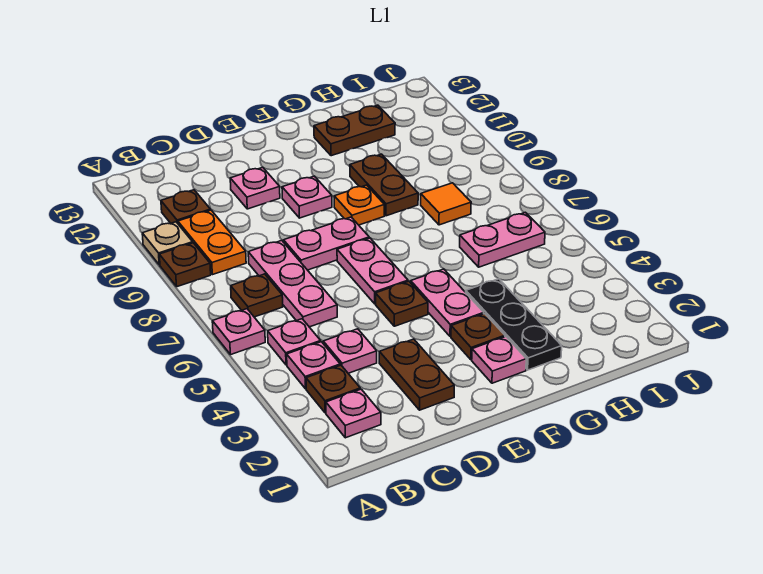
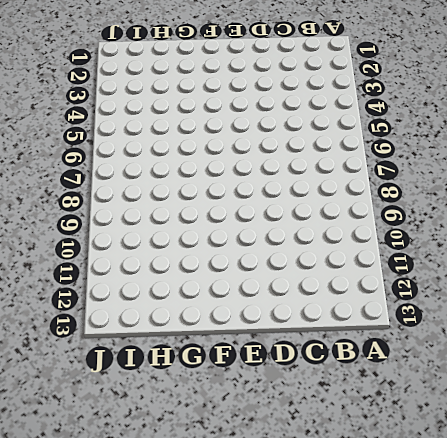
none -> pink plate A6 level 1
none -> brown plate A9 level 1
none -> tan plate A10 level 1

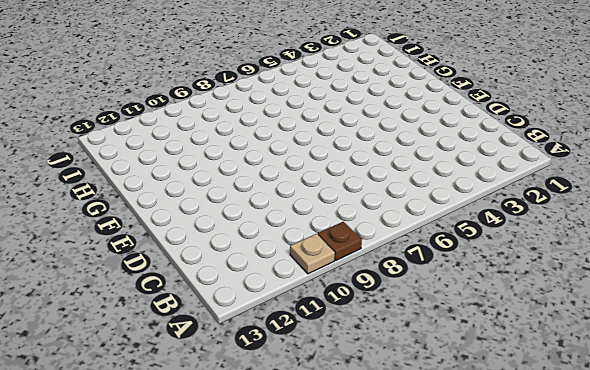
none -> pink plate A6 level 1
none -> pink plate B2 level 1
none -> brown plate B3 level 1

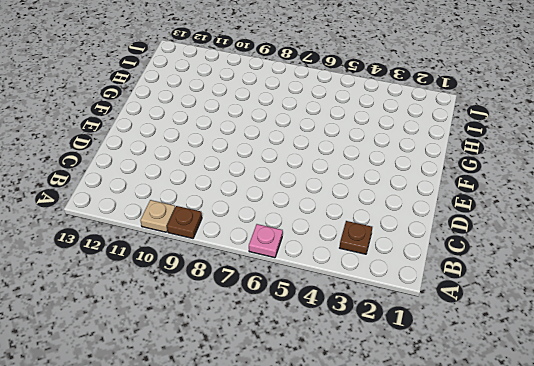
none -> pink plate B2 level 1
none -> pink plate B4 level 1
none -> pink plate B5 level 1

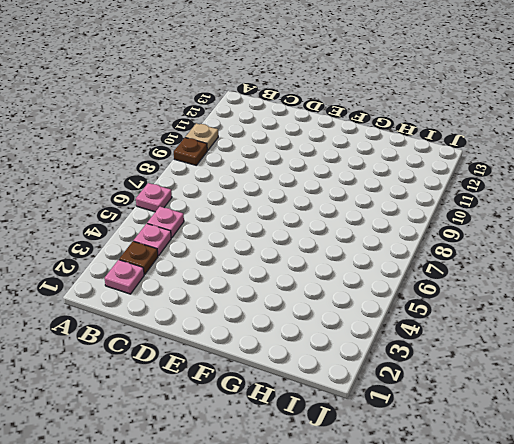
none -> brown plate B7 level 1
none -> orange plate B9:B10 level 1
none -> brown plate B11 level 1

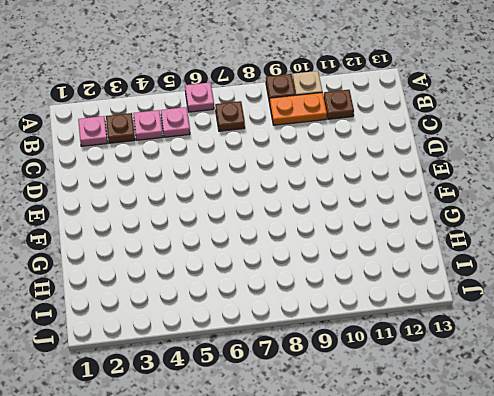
none -> pink plate C4 level 1
none -> pink plate C6:C8 level 1
none -> brown plate D2:D3 level 1

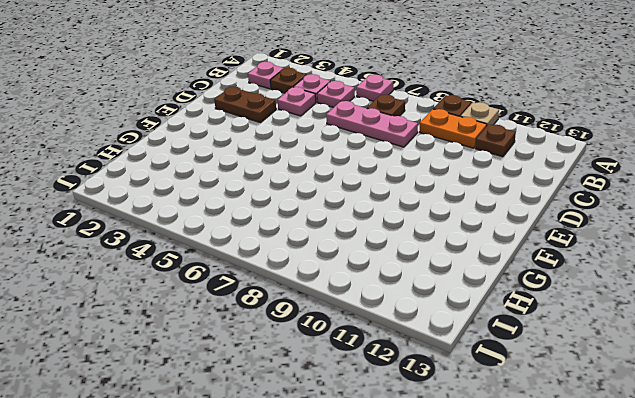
none -> pink plate D8:E8 level 1
none -> pink plate D11 level 1
none -> brown plate E5 level 1

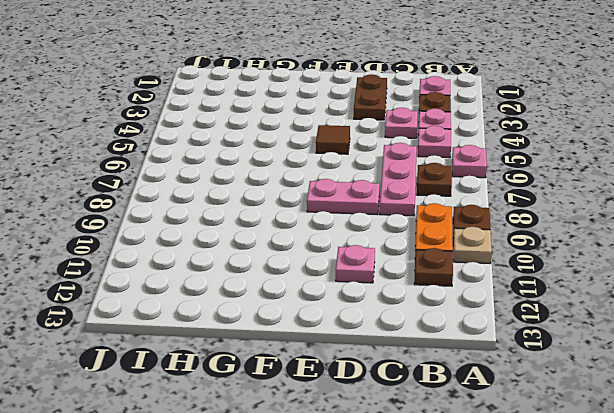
brown tile E5 level 1 -> brown plate E5 level 1
none -> pink plate E6:E7 level 1
none -> pink plate E10 level 1
none -> pink plate F2 level 1

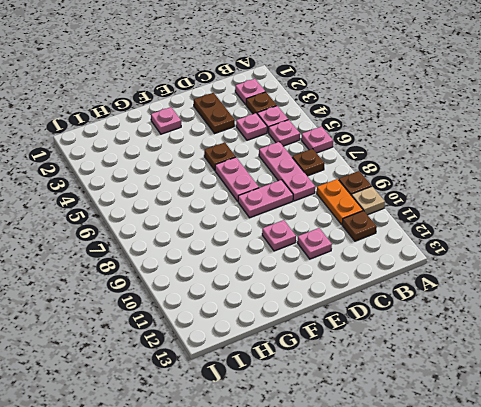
none -> brown plate F3 level 1
none -> pink plate F4:F5 level 1
none -> orange plate F9 level 1

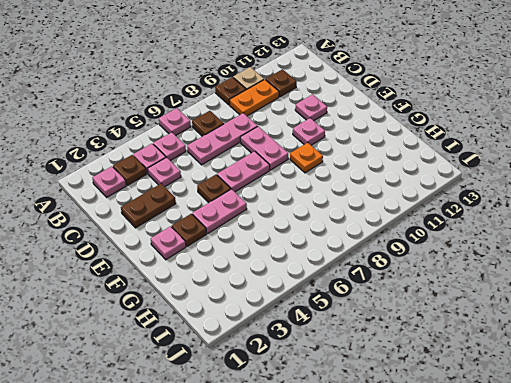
none -> black plate G2:G4 level 1
none -> brown plate G9:G10 level 1
none -> brown plate G12:H12 level 1

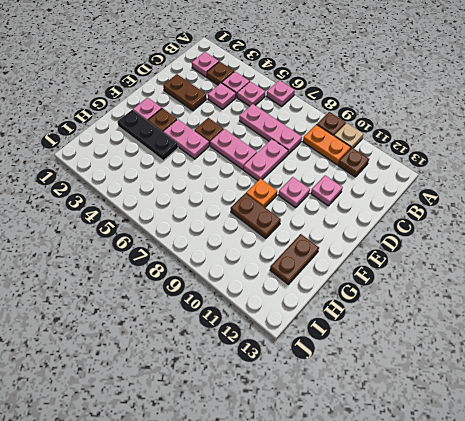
none -> brown plate B7 level 1
none -> pink plate H6:I6 level 1
none -> orange tile H8 level 1

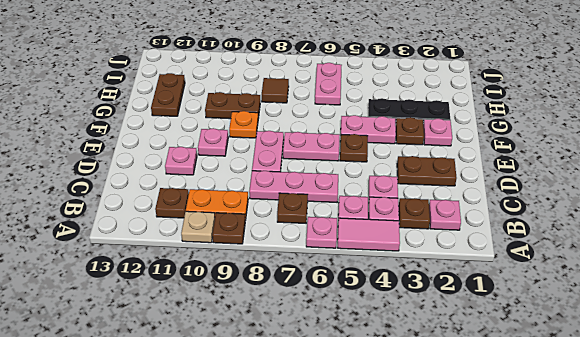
pink tile A4:A5 level 1 -> none
brown tile H8 level 1 -> orange tile H8 level 1

